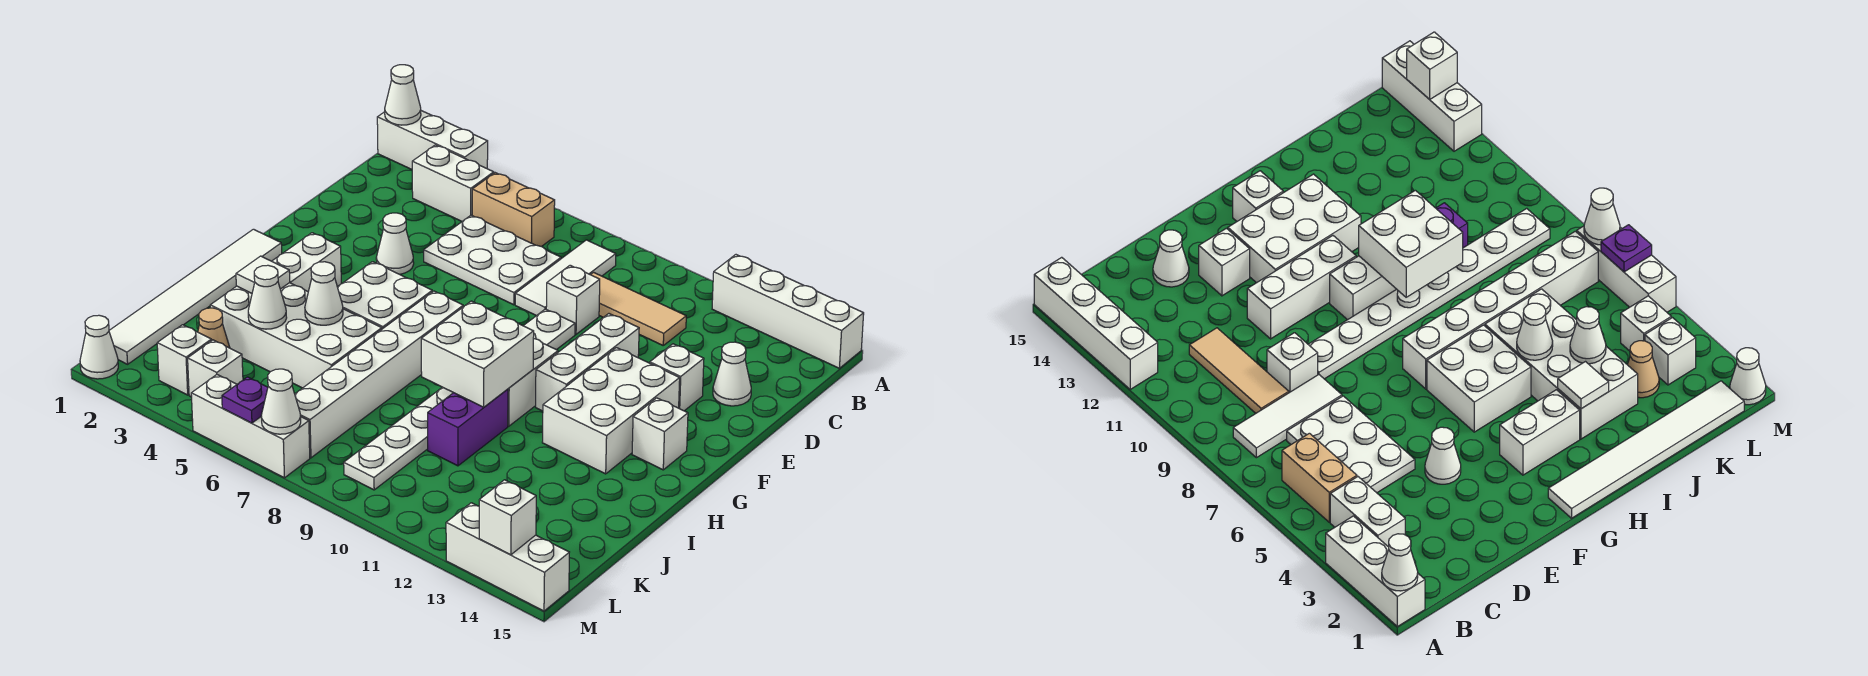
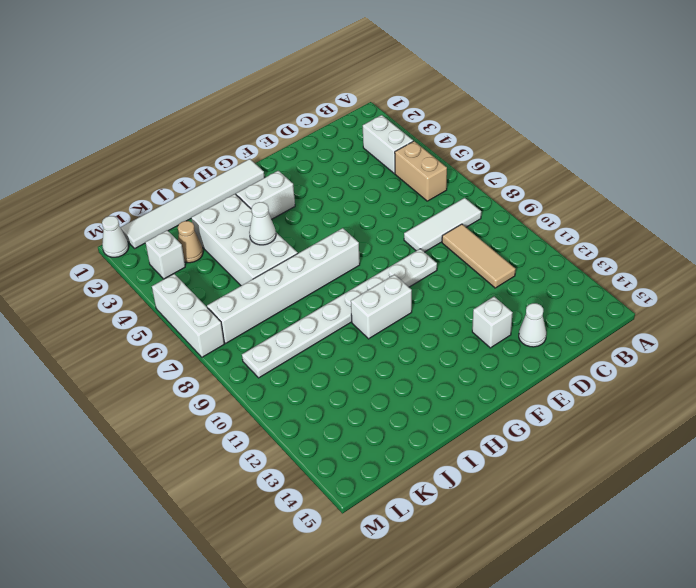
none -> white brick A1:A3 level 1
none -> white brick A12:A15 level 1
none -> white plate C5:D7 level 1
none -> white brick D9 level 1

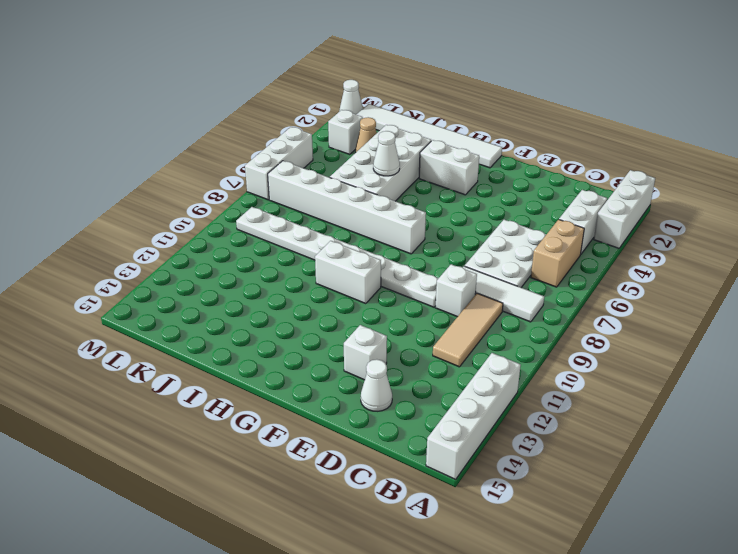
none -> white cone E4 level 1
none -> white brick E11:G11 level 1
none -> white brick F12:H13 level 1
none -> white brick G5:H6 level 1

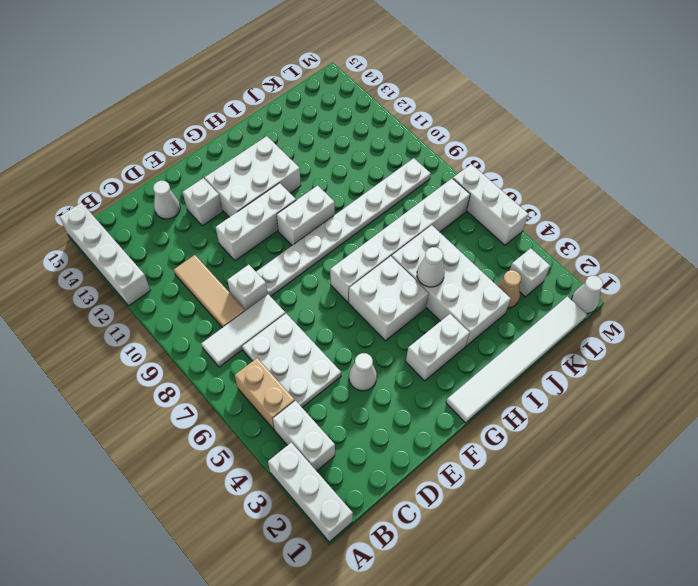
none -> white brick G14 level 1
none -> purple brick I10:J10 level 1
none -> white brick L4 level 1
none -> white brick M13:M15 level 1

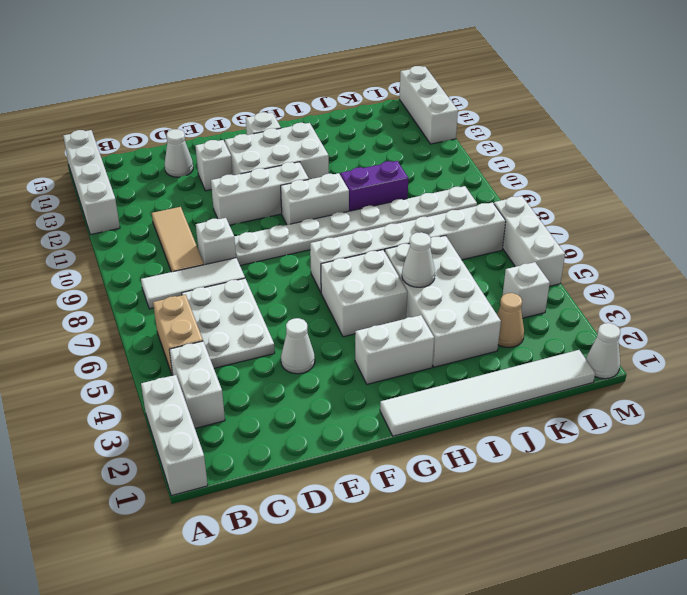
none -> white brick L3 level 1
none -> white cone A1 level 2
none -> white brick H9:I10 level 2
none -> white tile I3 level 2

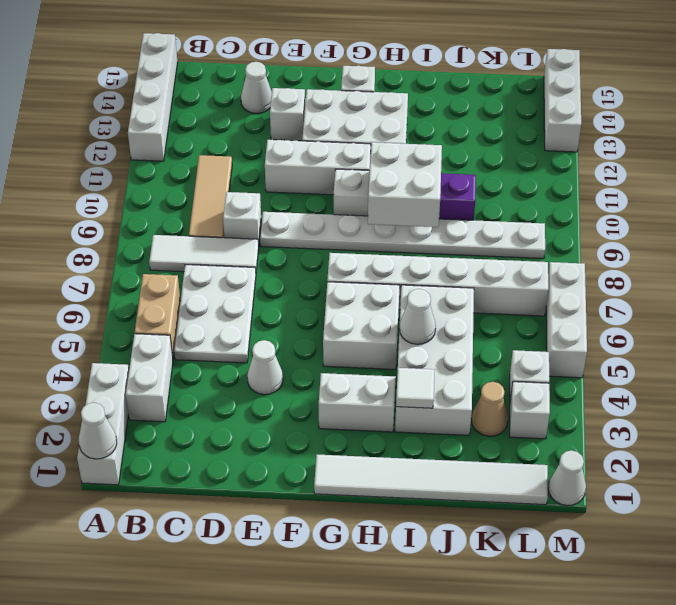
none -> white cone J4 level 2
none -> purple plate M6 level 2
none -> white cone M7 level 2
none -> white brick M14 level 2

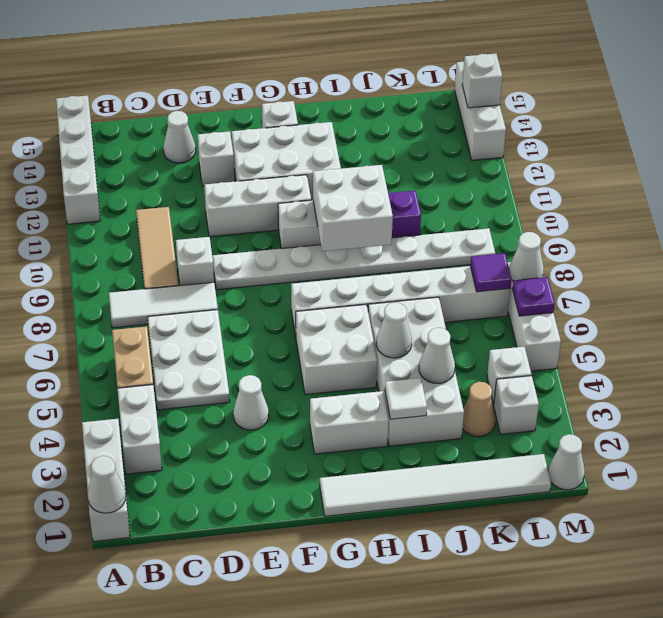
purple tile L7 level 2 -> none

